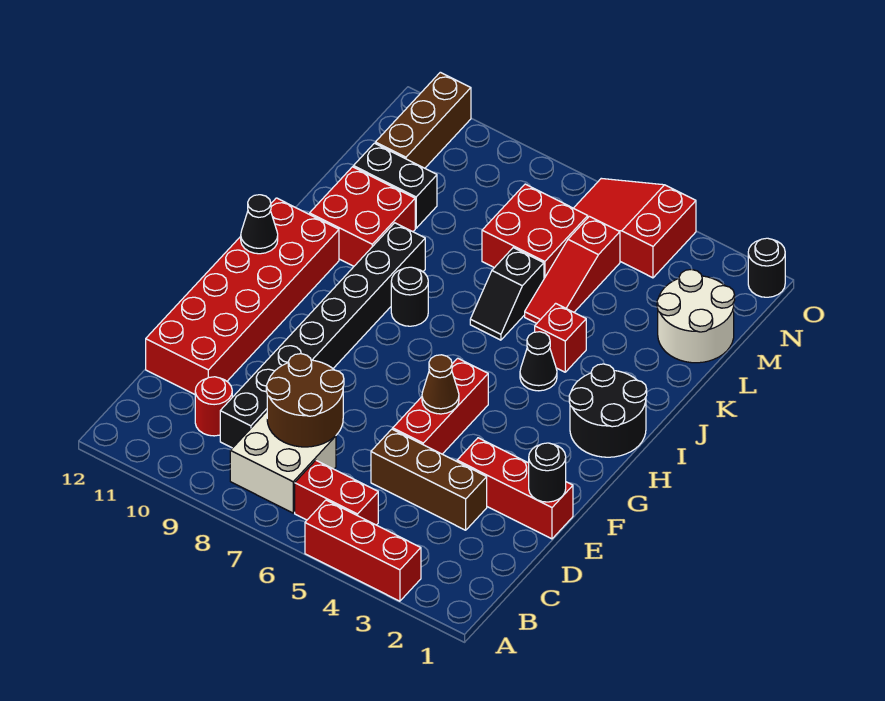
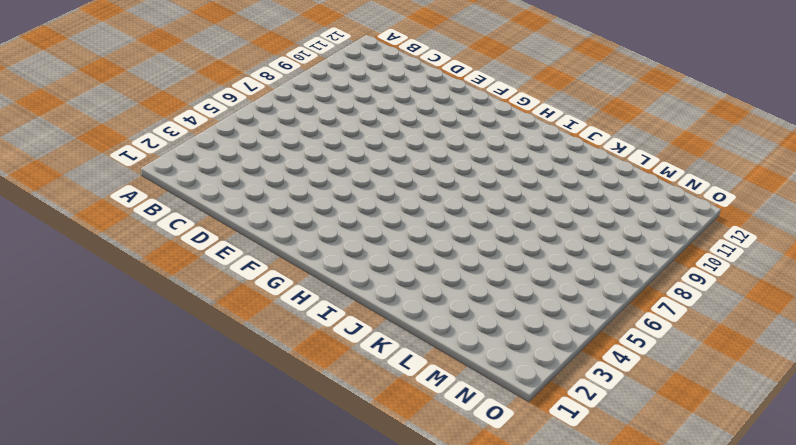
none -> red brick A3:A5 level 1
none -> red brick B5:B6 level 1
none -> white brick B7:C8 level 1

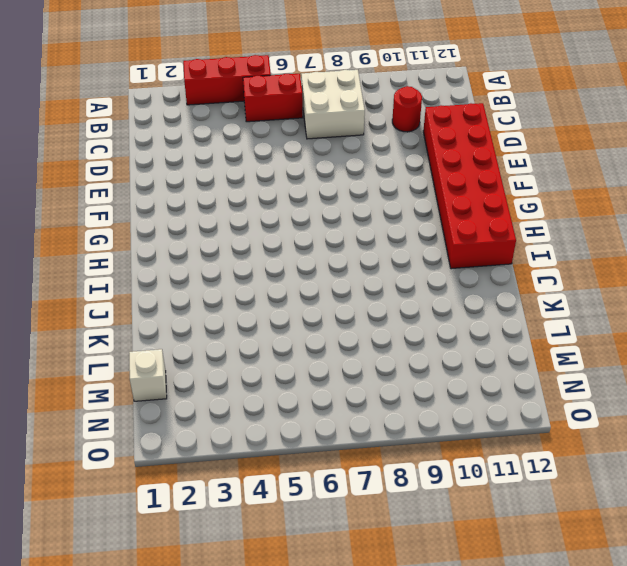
white brick M1 level 1 -> white round brick L1:M2 level 1
none -> black brick C9:J9 level 1
none -> brown brick D3:D5 level 1
none -> red brick E1:E3 level 1

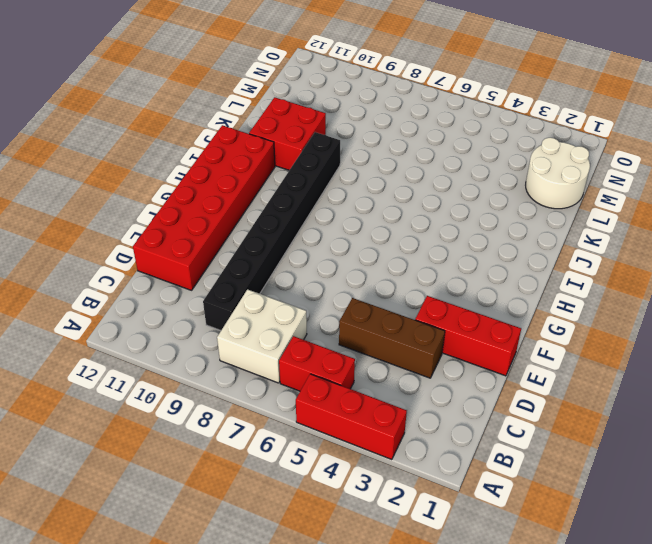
none -> red round brick C10 level 1
none -> red brick E5:G5 level 1
none -> black round brick H1:I2 level 1

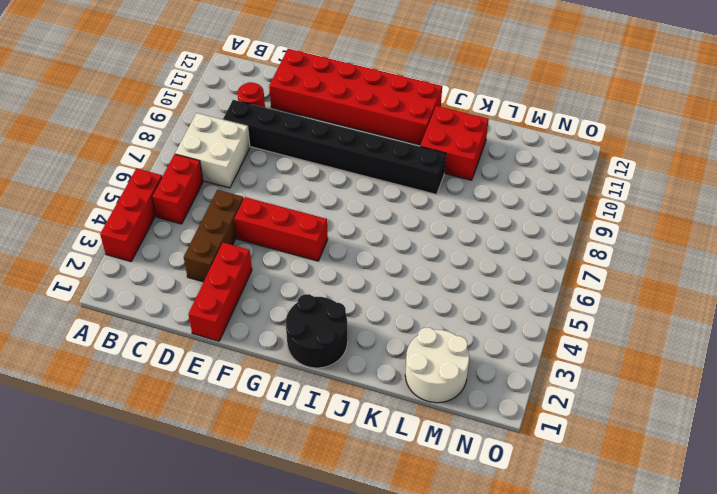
none -> black cone I4 level 1
none -> black round brick I8 level 1
none -> red brick J4 level 1

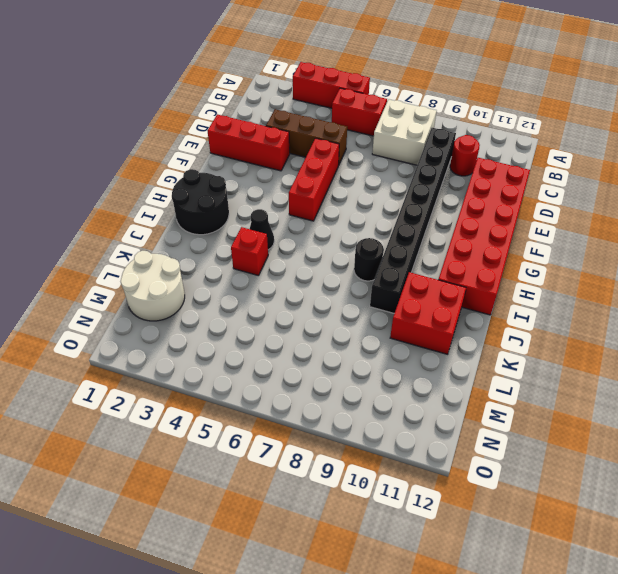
none -> black slope J6:K6 level 1 top K
none -> red slope K5:M5 level 1 top M
none -> red brick L6:M7 level 1

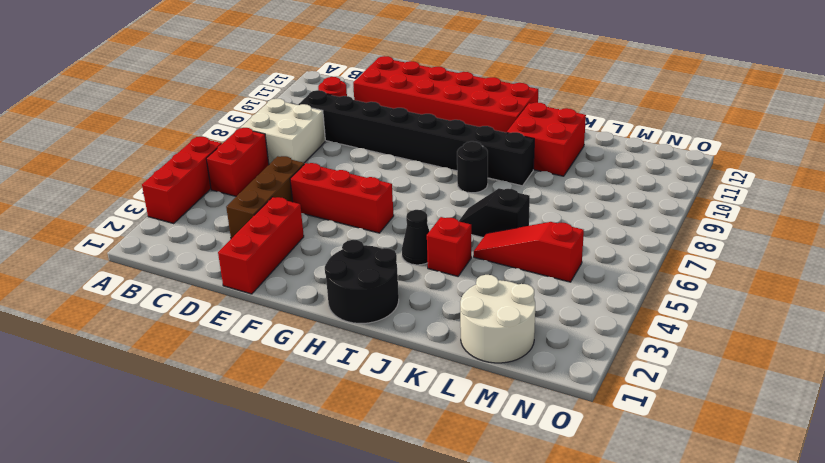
none -> red brick L6:M7 level 1
none -> black brick L10:L11 level 1
none -> brown brick M11:O11 level 1

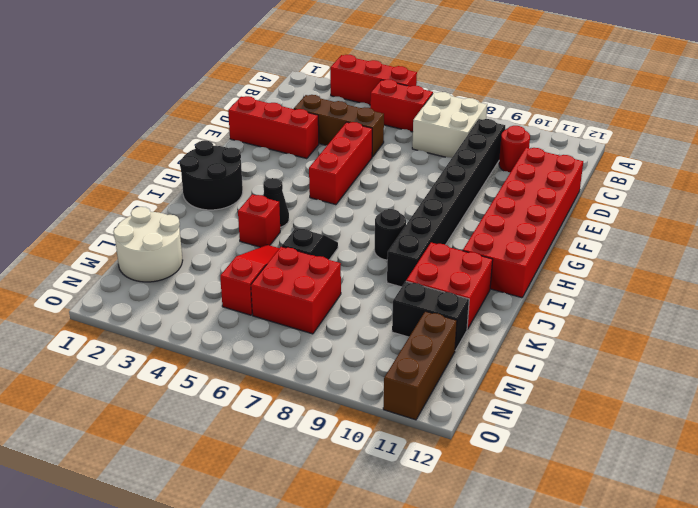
none -> red slope N4:O6 level 1 top 4
none -> black round brick O1 level 1
none -> brown round brick C7:D8 level 2

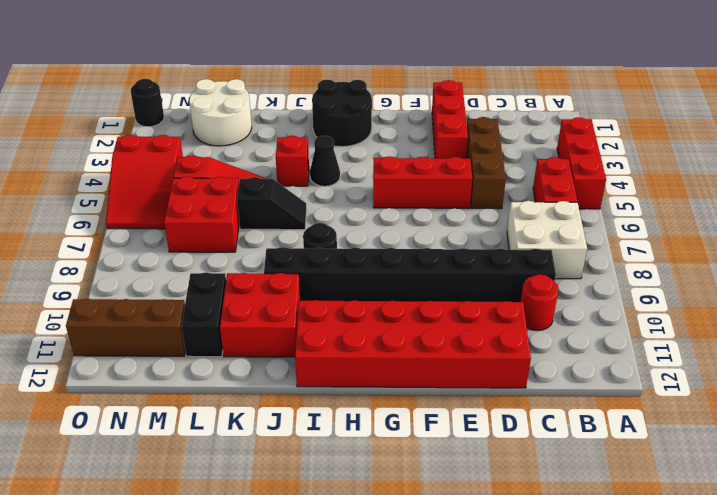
none -> brown round brick C7:D8 level 2
none -> black round brick E1 level 2
none -> brown cone F5 level 2

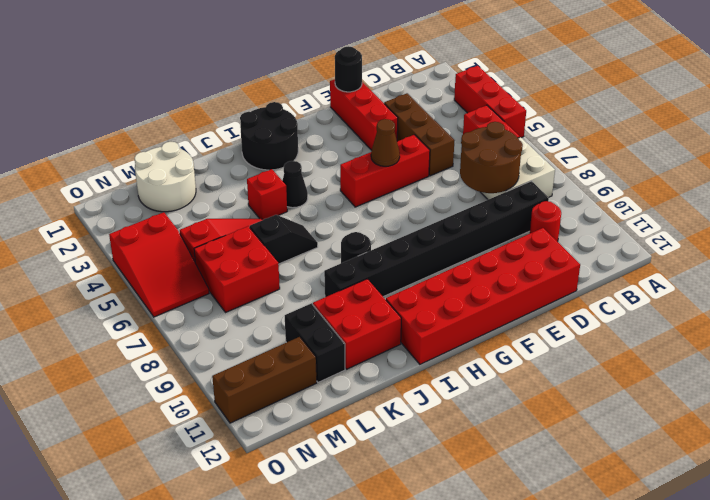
none -> black round brick O1 level 1
none -> black cone H12 level 2

